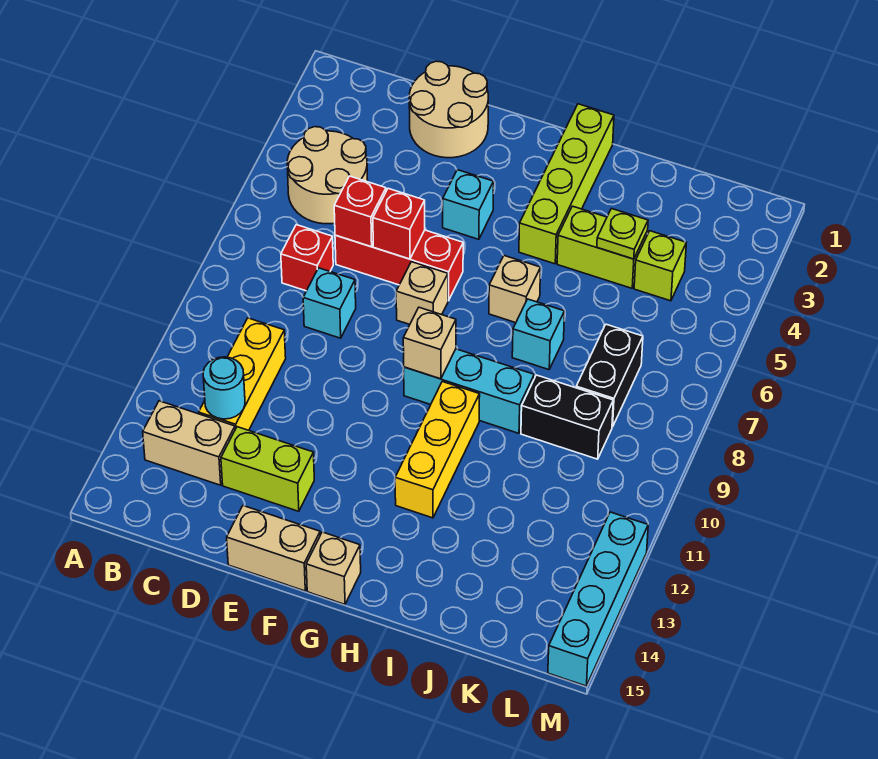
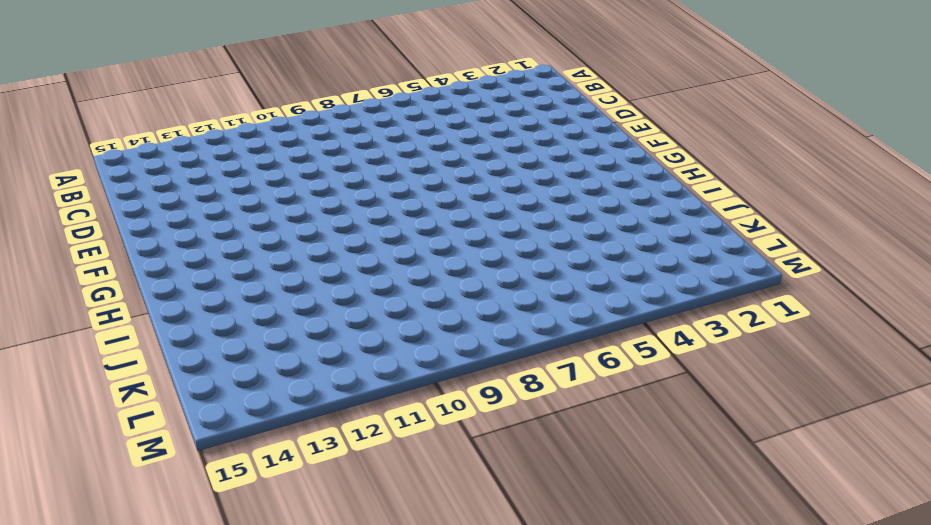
none -> tan round brick B4:C5 level 1
none -> tan brick B13:C13 level 1
none -> red brick C7 level 1

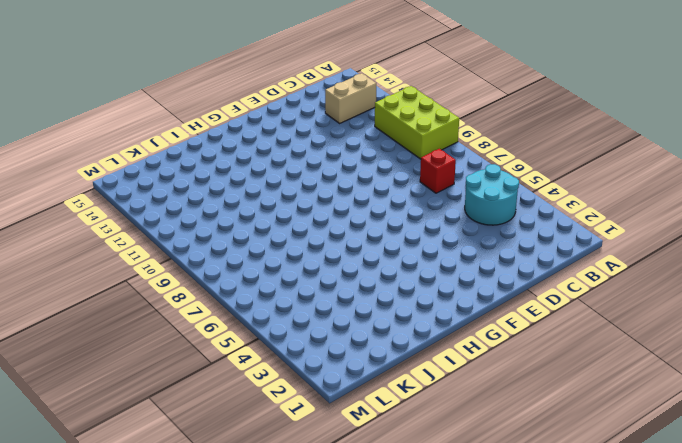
lime brick A9:B11 level 1 -> none
cyan round brick B4:C5 level 1 -> tan round brick B4:C5 level 1
none -> yellow brick C10:C12 level 1
none -> tan round brick D1:E2 level 1
none -> red brick D6:F6 level 1

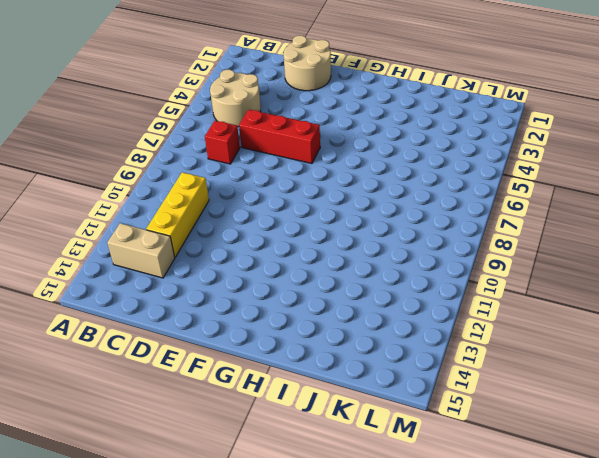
none -> cyan brick D8 level 1
none -> lime brick D13:E13 level 1
none -> tan brick E15:F15 level 1

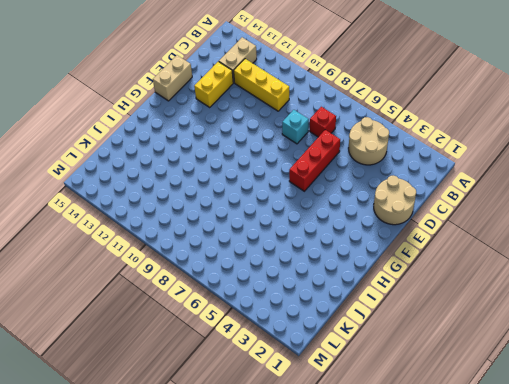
yellow brick D13:E13 level 1 -> lime brick D13:E13 level 1
none -> cyan brick F4 level 1
none -> tan brick F7 level 1
none -> cyan brick G9:I9 level 1

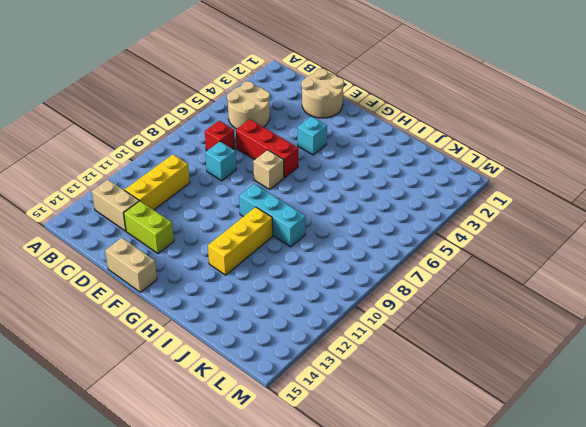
none -> tan brick G15 level 1
none -> lime brick H1:H4 level 1
none -> tan brick H6 level 1

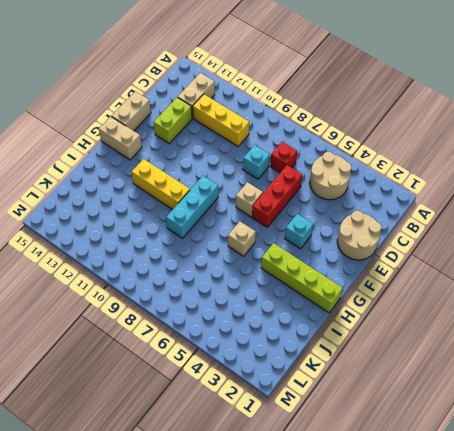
tan brick G14:G15 level 1 -> tan brick G15 level 1
none -> lime brick I4:J4 level 1
none -> cyan brick I7 level 1
none -> black brick J9:K9 level 1

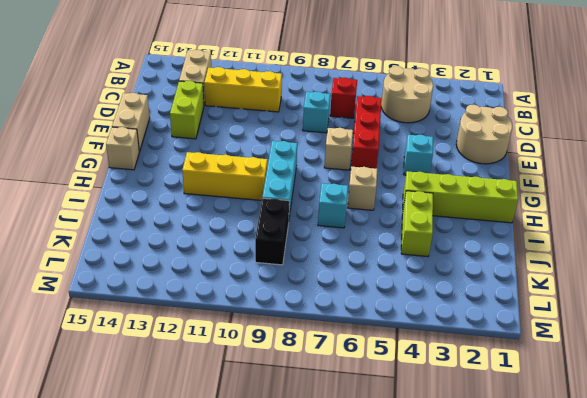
none -> lime brick K4 level 1
none -> black brick K7:K8 level 1
none -> cyan brick M12:M15 level 1

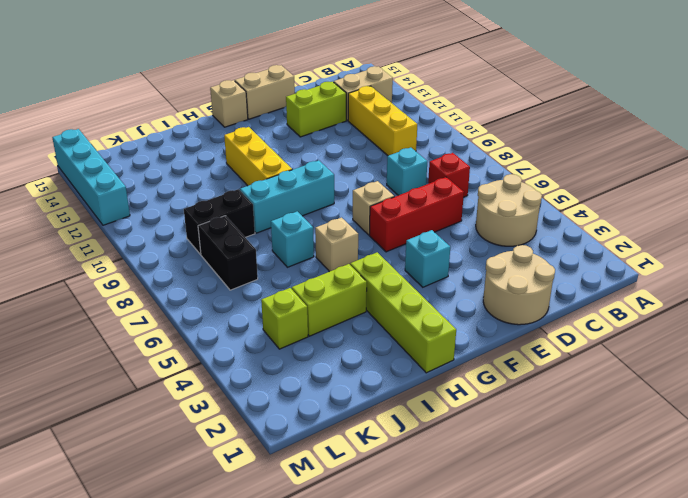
none -> cyan round brick C12 level 2
none -> red brick D6 level 2
none -> red brick E6 level 2

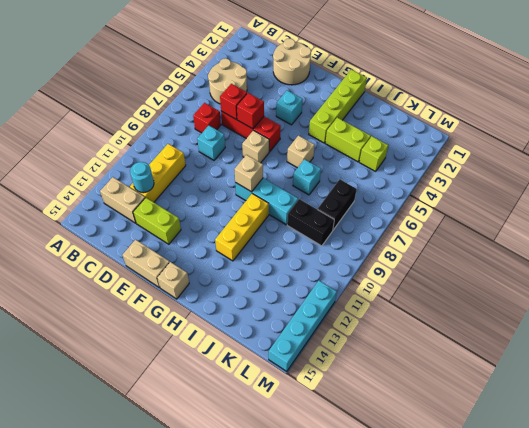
none -> lime plate J4 level 2

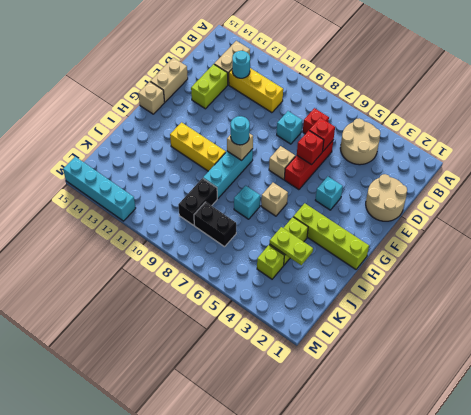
cyan round brick G9 level 3 -> none
lime plate J3:J4 level 2 -> lime plate J4 level 2

